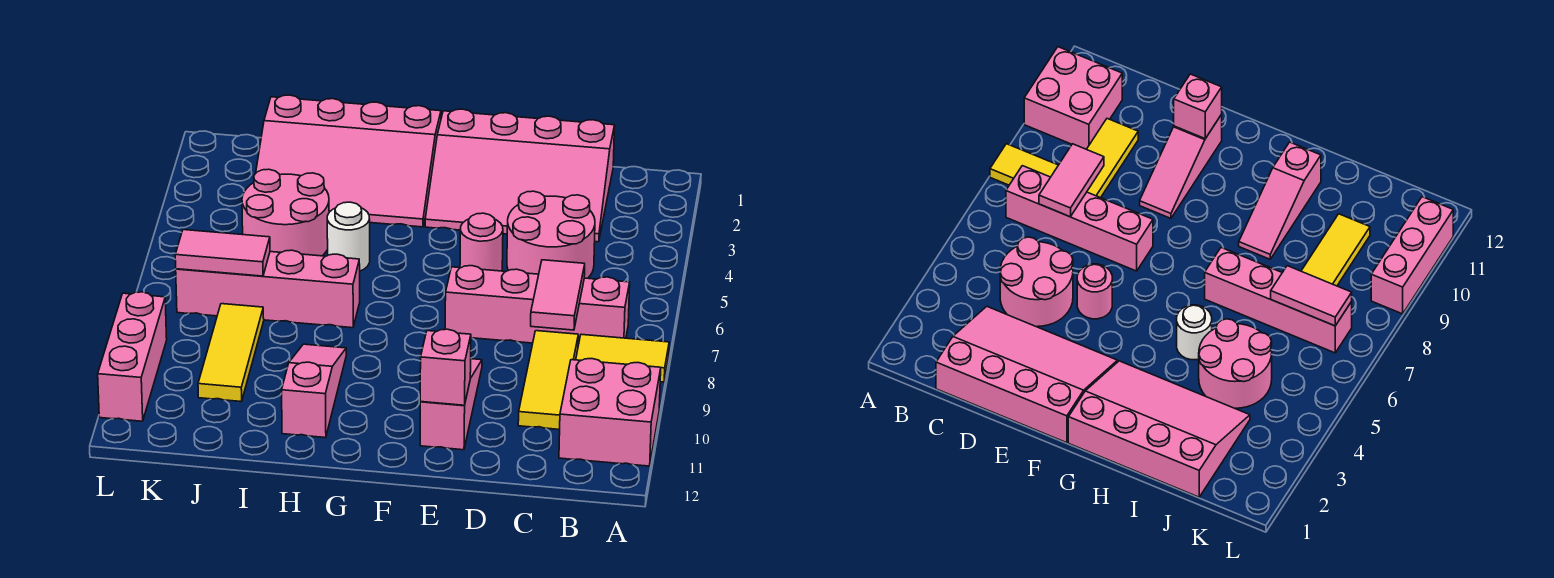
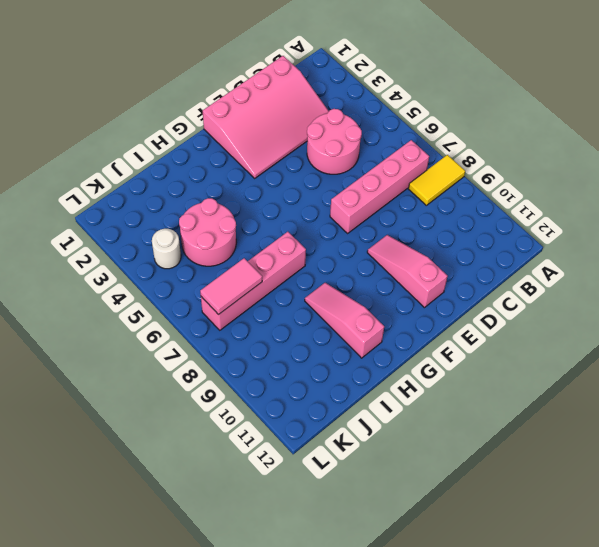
white round brick K4 level 1 -> white round brick H5 level 1
none -> pink brick A10:B11 level 1
none -> yellow tile C8:C10 level 1
none -> pink round brick E5 level 1

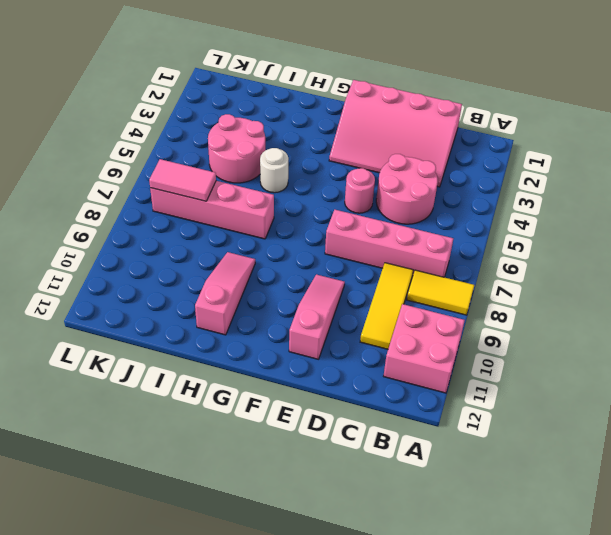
none -> pink slope G1:J3 level 1 top 1
none -> yellow tile J8:J10 level 1
none -> pink brick L9:L11 level 1

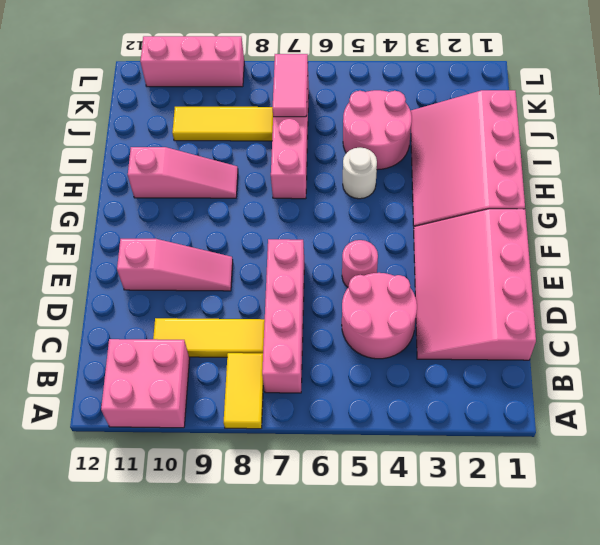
none -> pink tile C7:C8 level 2
none -> pink brick E11 level 2

